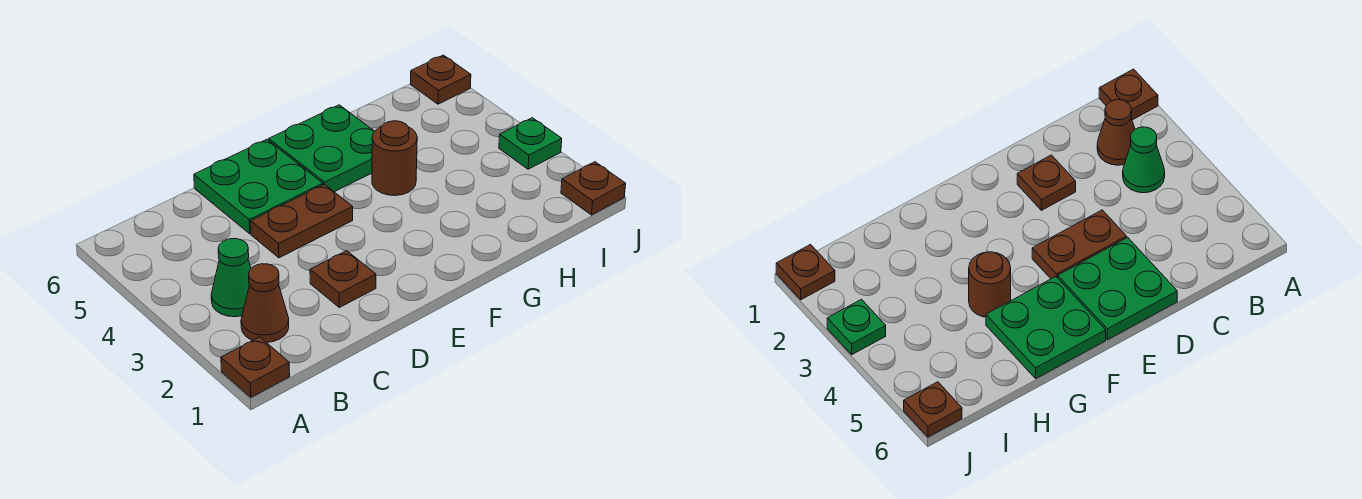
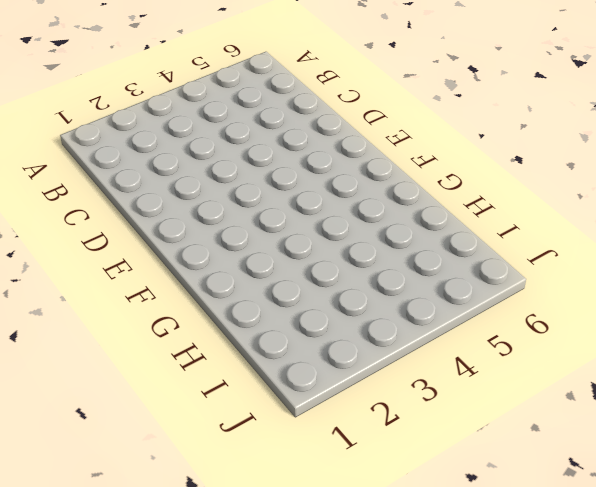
none -> brown plate A1 level 1
none -> brown cone B2 level 1

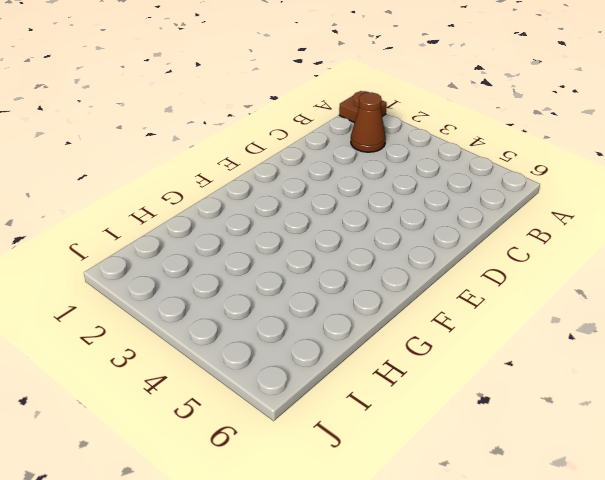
none -> green cone B3 level 1
none -> brown plate D2 level 1

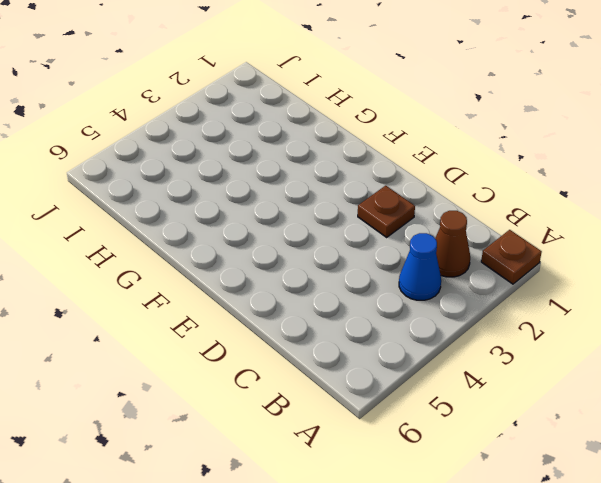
blue cone B3 level 1 -> green cone B3 level 1
none -> brown plate D4:E4 level 1
none -> green plate D5:E6 level 1

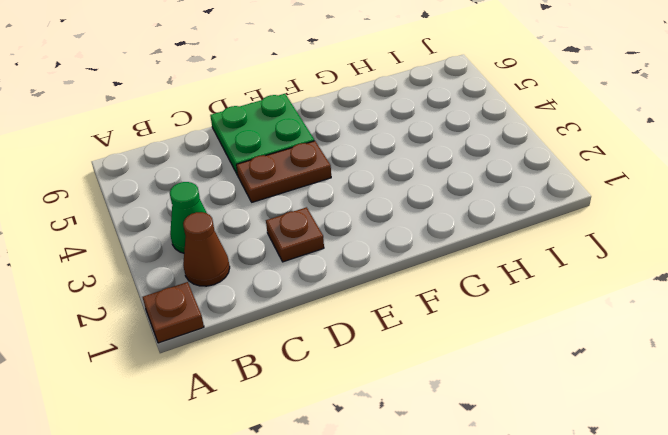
none -> green plate F5:G6 level 1
none -> brown round brick G4 level 1

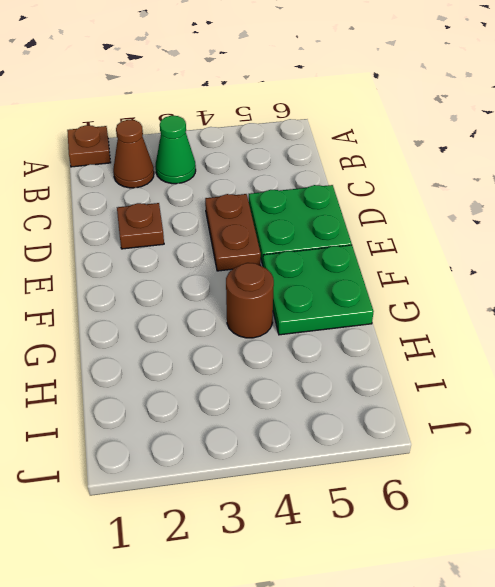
none -> brown plate J1 level 1
none -> green plate J3 level 1

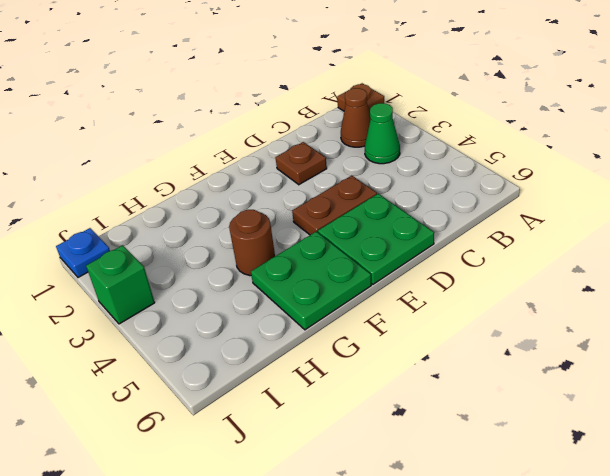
blue plate J1 level 1 -> brown plate J1 level 1
green brick J3 level 1 -> green plate J3 level 1
none -> brown plate J6 level 1

